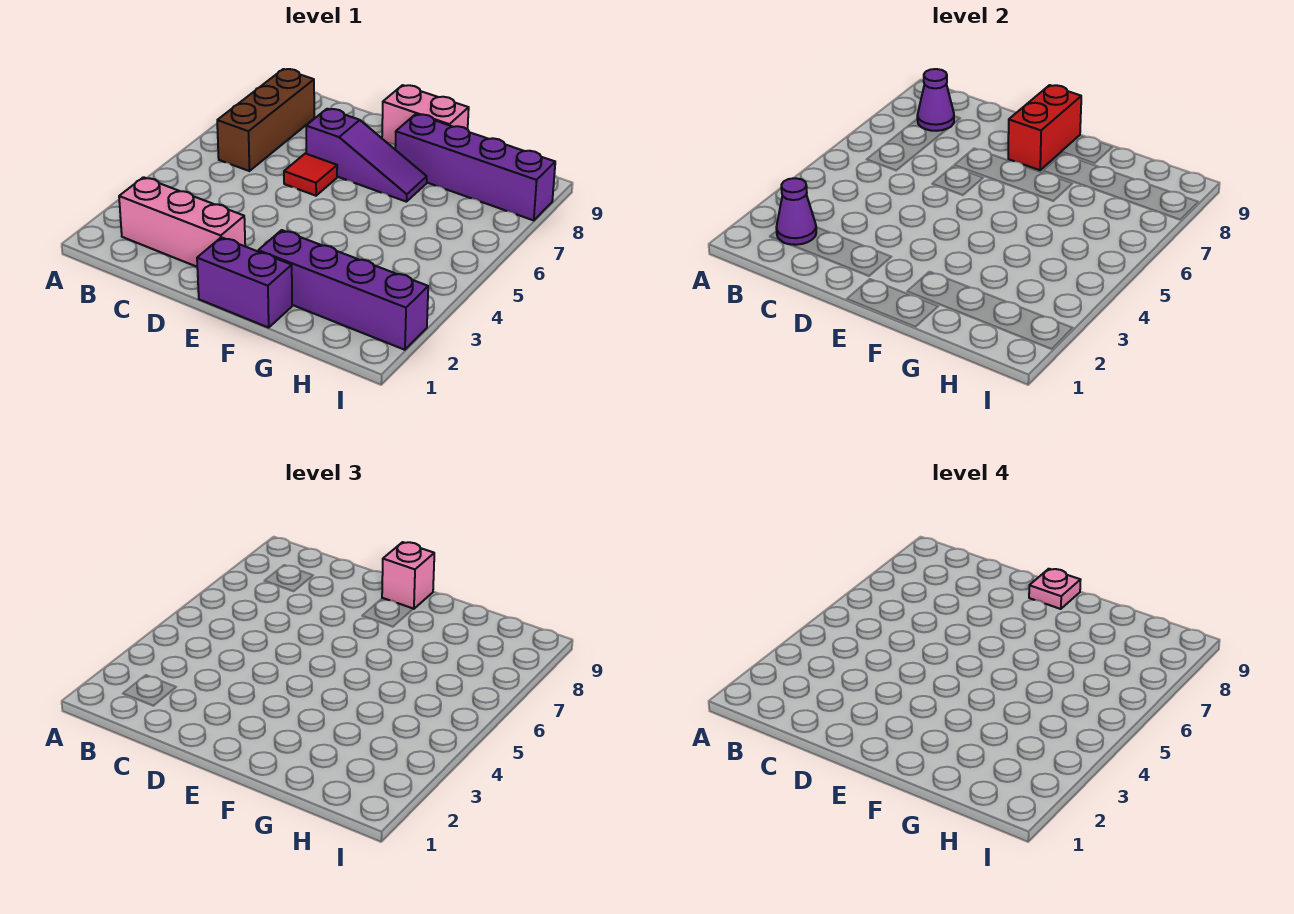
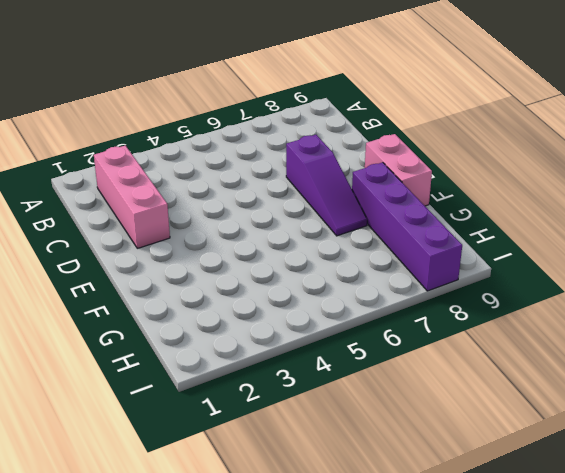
none -> brown brick B6:B8 level 1
none -> red tile D6 level 1
none -> purple brick E1:F1 level 1

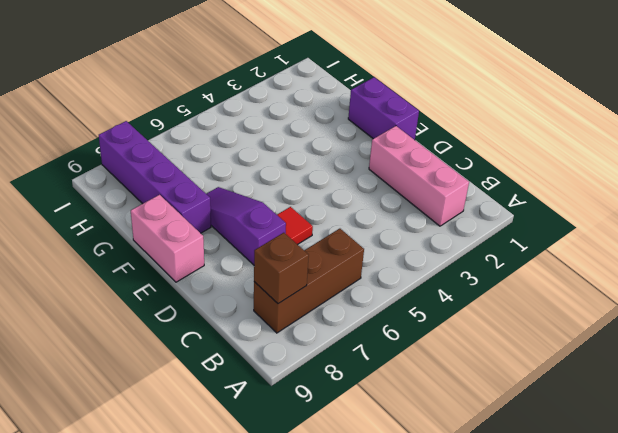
brown brick B8 level 2 -> purple cone B8 level 2
none -> purple brick F2:I2 level 1
none -> purple cone B2 level 2
none -> red brick E8:E9 level 2

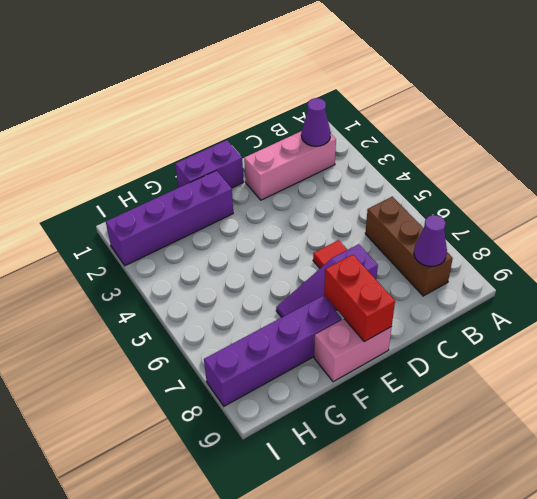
none -> pink brick E9 level 3
none -> pink plate E9 level 4

